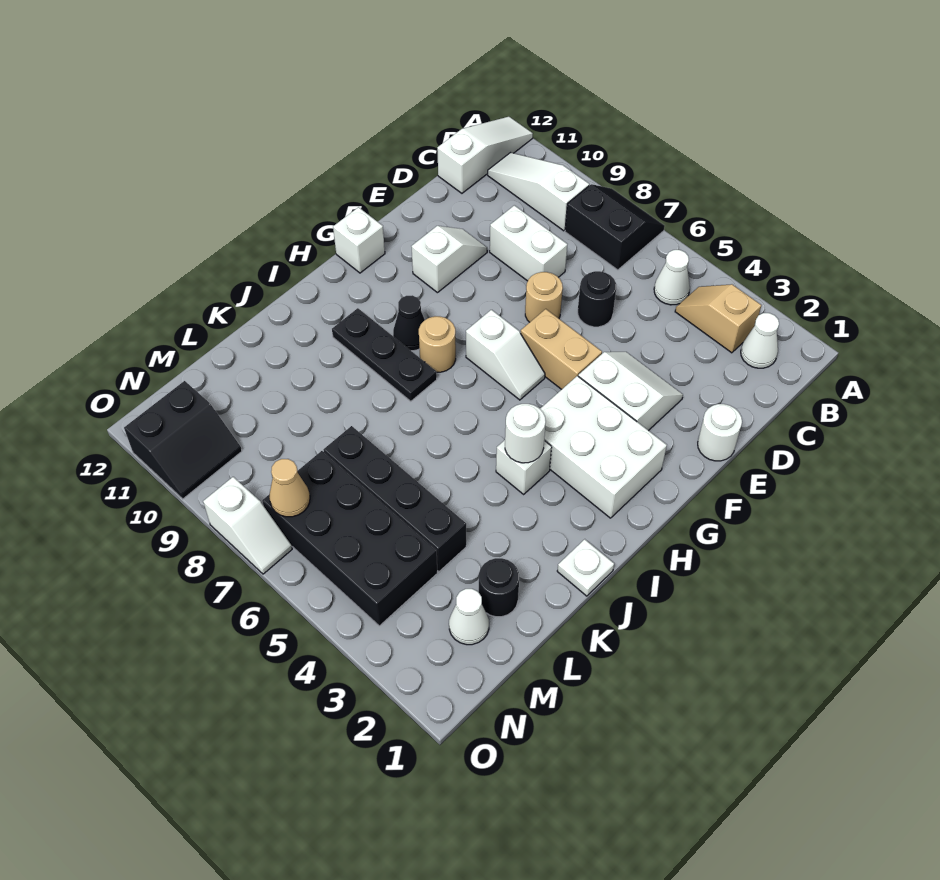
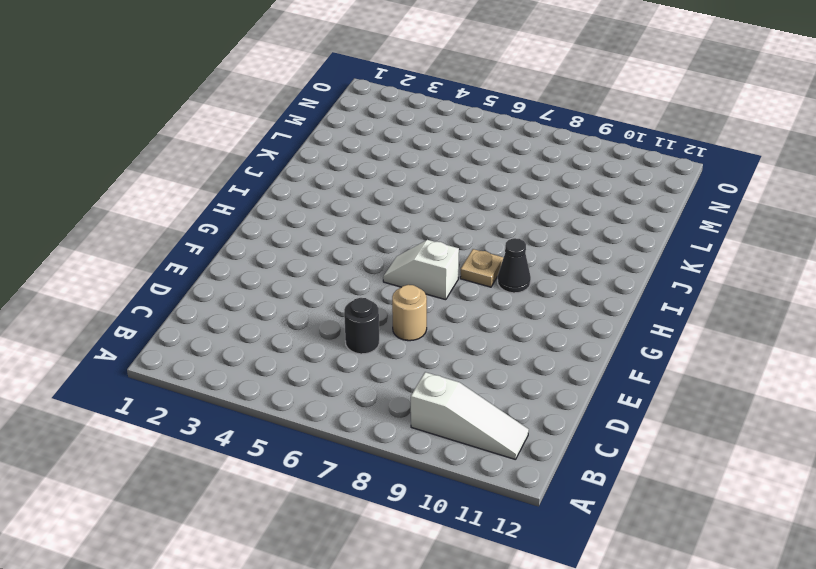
tan plate H8 level 1 -> tan round brick H8 level 1
none -> black slope A7:B8 level 1 top B
none -> white slope A12:C12 level 1 top C
none -> white cone B2 level 1

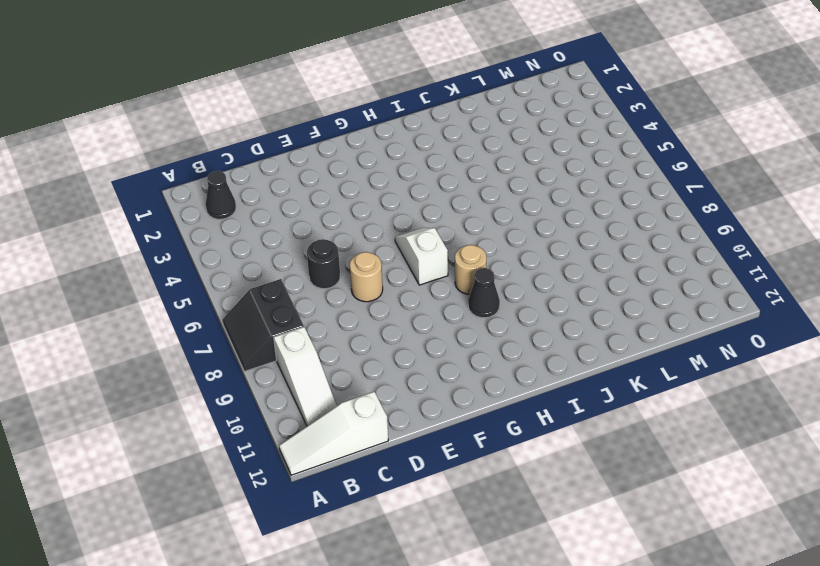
black cone B2 level 1 -> white cone B2 level 1
none -> tan slope B3:B4 level 1 top 3
none -> white cone B5 level 1
none -> white brick D8:D9 level 1

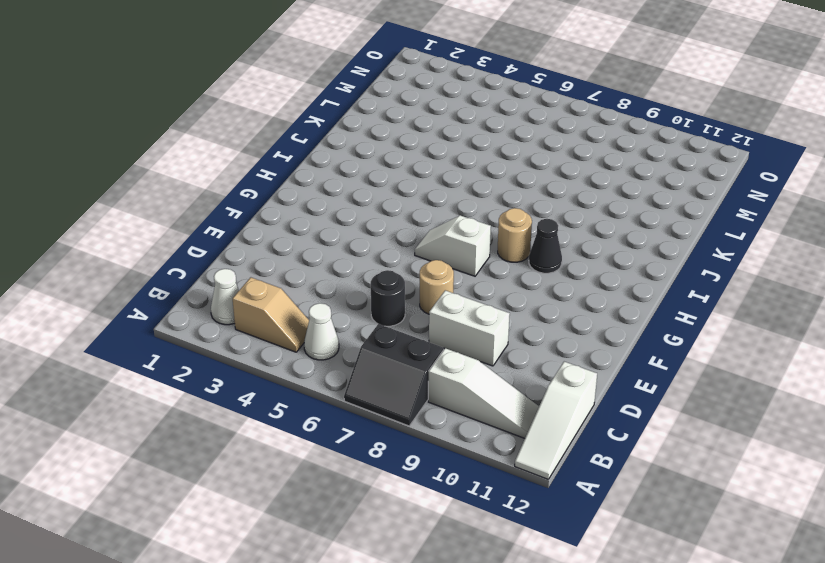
none -> white round brick E1 level 1
none -> white slope E3:F4 level 1 top F
none -> white slope E10:F10 level 1 top F

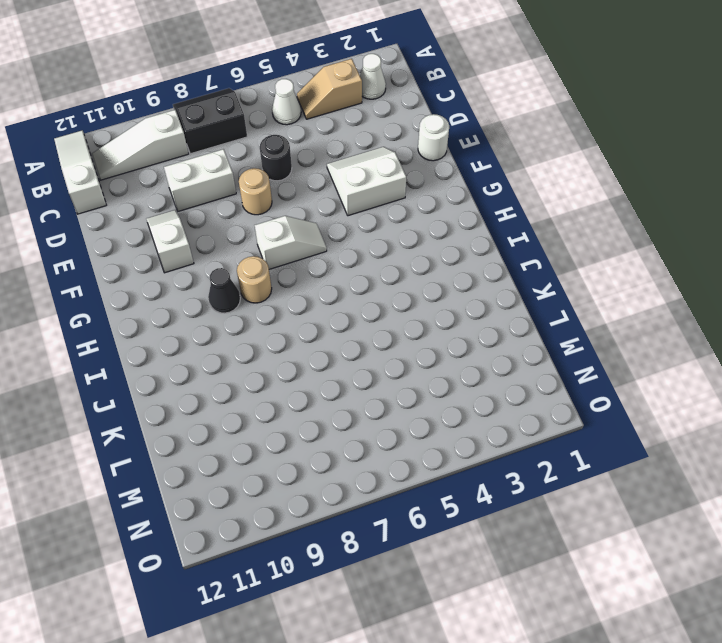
none -> tan brick F5:F6 level 1
none -> white brick G2:H4 level 1
none -> white brick G12 level 1

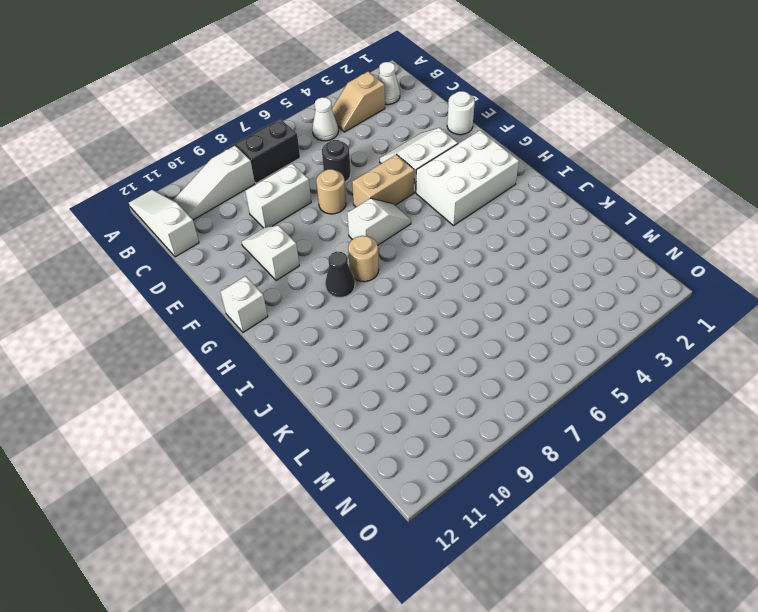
none -> white brick I4 level 1
none -> black plate I8:I10 level 1
none -> white plate J1 level 1

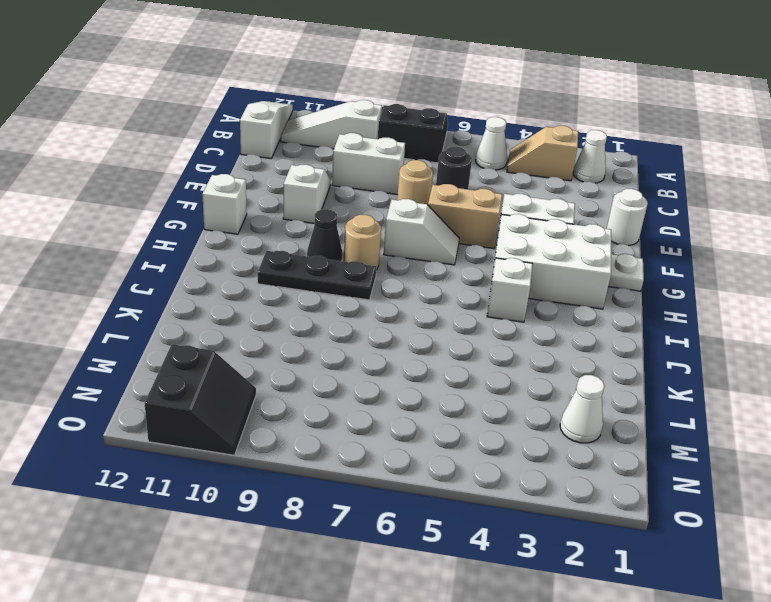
white plate G1 level 1 -> white plate J1 level 1
none -> black round brick L2 level 1
none -> black brick L4:L7 level 1
none -> black brick M4:N7 level 1

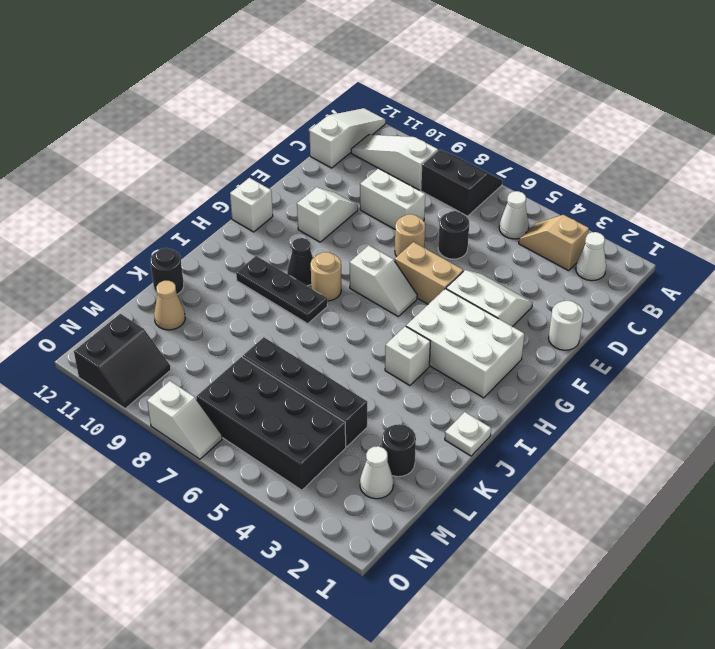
black round brick K12 level 1 -> none
tan cone L11 level 1 -> tan cone N7 level 2
none -> white round brick I4 level 2

